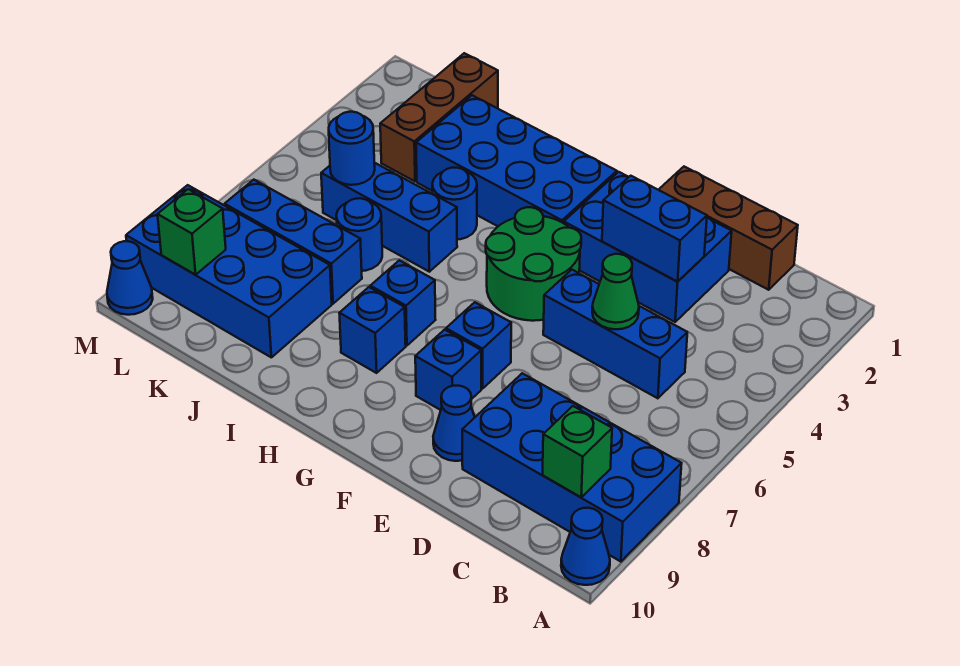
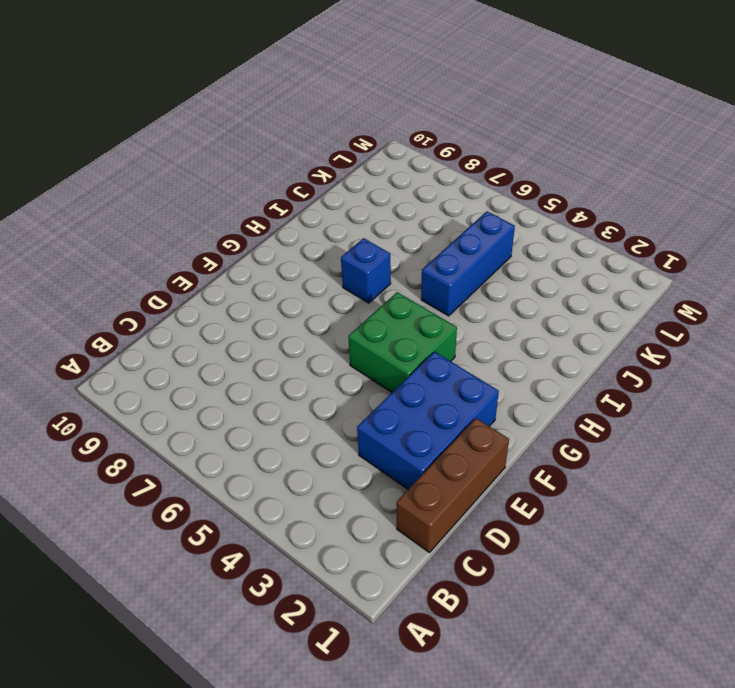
green brick F4:G5 level 1 -> green round brick F4:G5 level 1
none -> blue brick A8:D9 level 1
none -> blue cone A10 level 1
none -> blue brick C5:E5 level 1

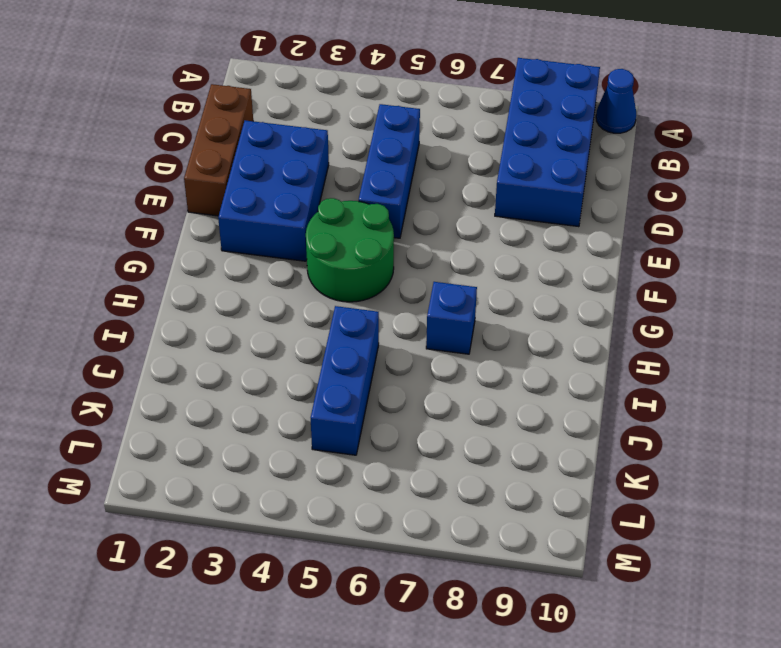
none -> blue cone E9 level 1
none -> blue brick F7 level 1
none -> blue brick F8 level 1

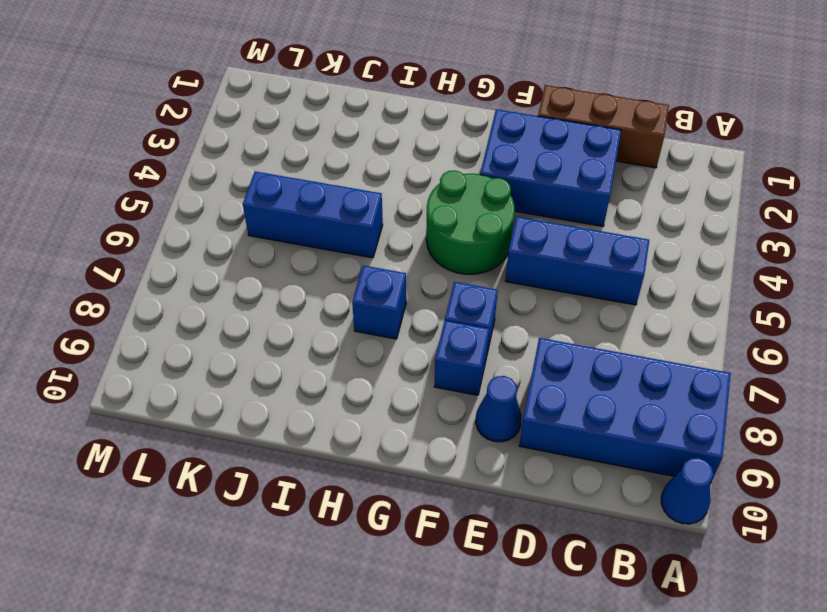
none -> blue brick G2:J3 level 1
none -> blue brick H8 level 1
none -> blue round brick I4 level 1

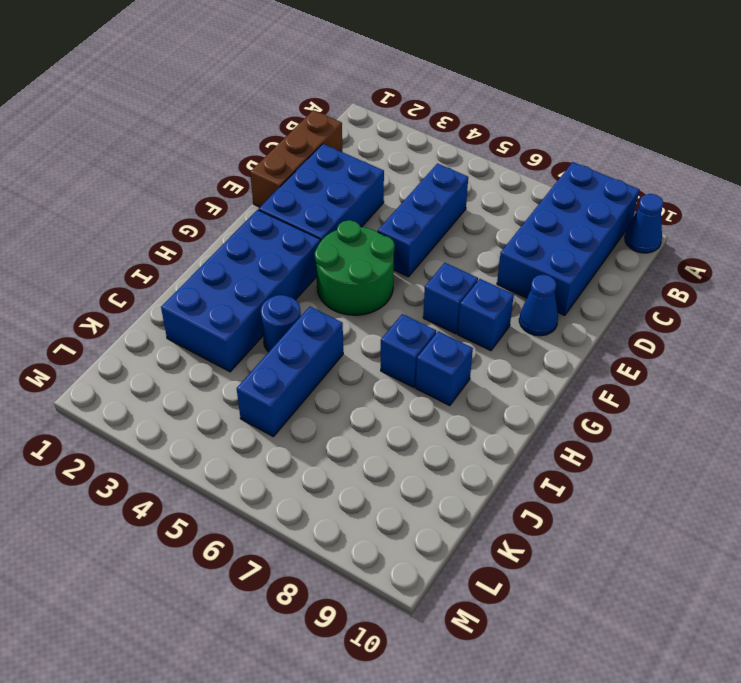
none -> blue round brick J6 level 1
none -> blue brick J7:L7 level 1
none -> blue brick J8:M9 level 1

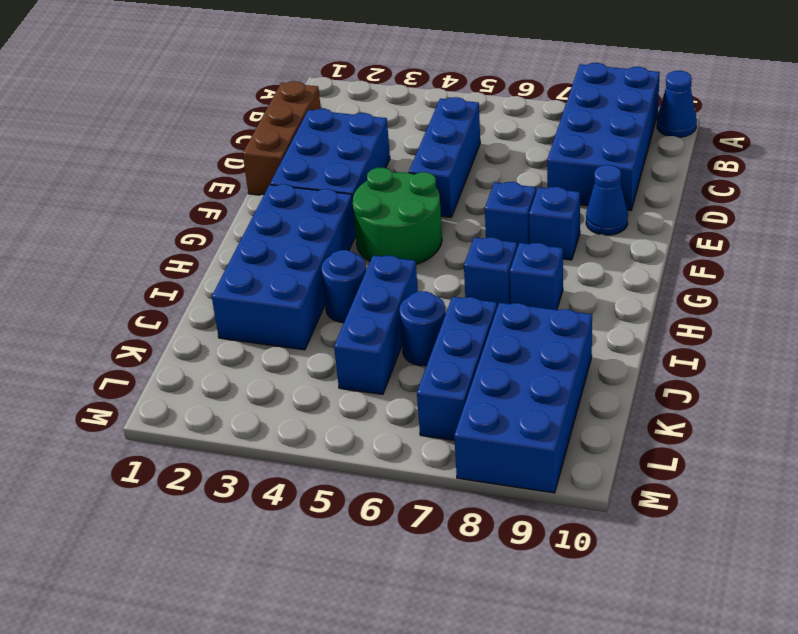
none -> brown brick K1:K3 level 1
none -> blue cone M10 level 1
none -> green brick B9 level 2

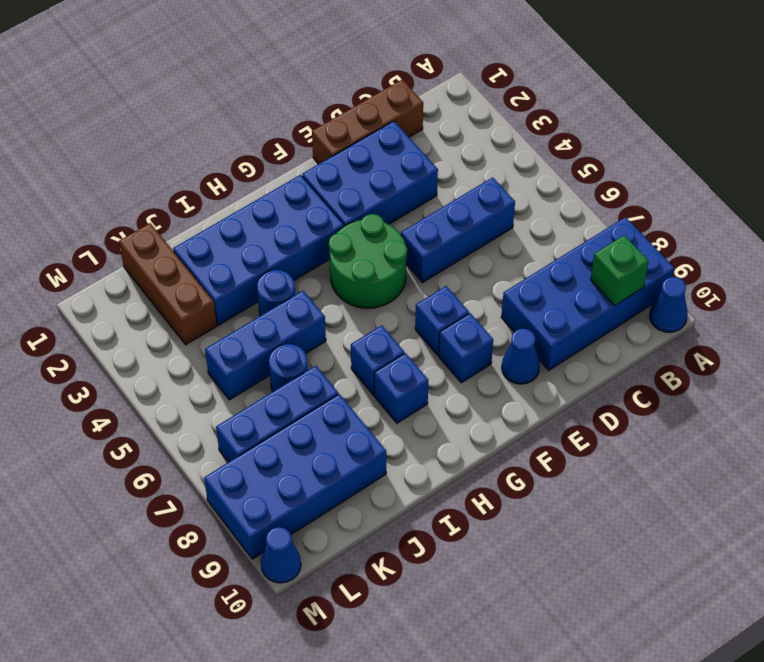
none -> blue brick D3:E3 level 2
none -> green cone D5 level 2
none -> blue round brick K5 level 2

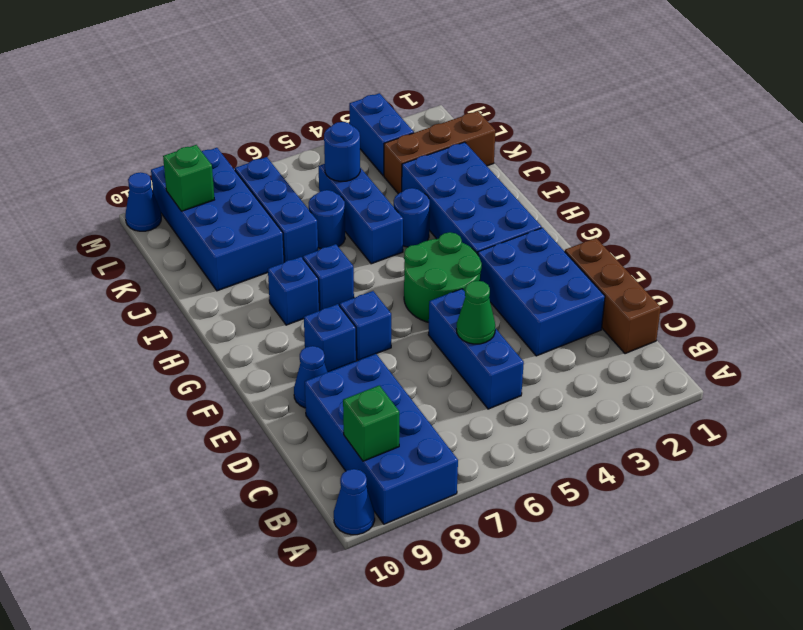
blue brick L3:M3 level 1 -> blue brick D3:E3 level 2

